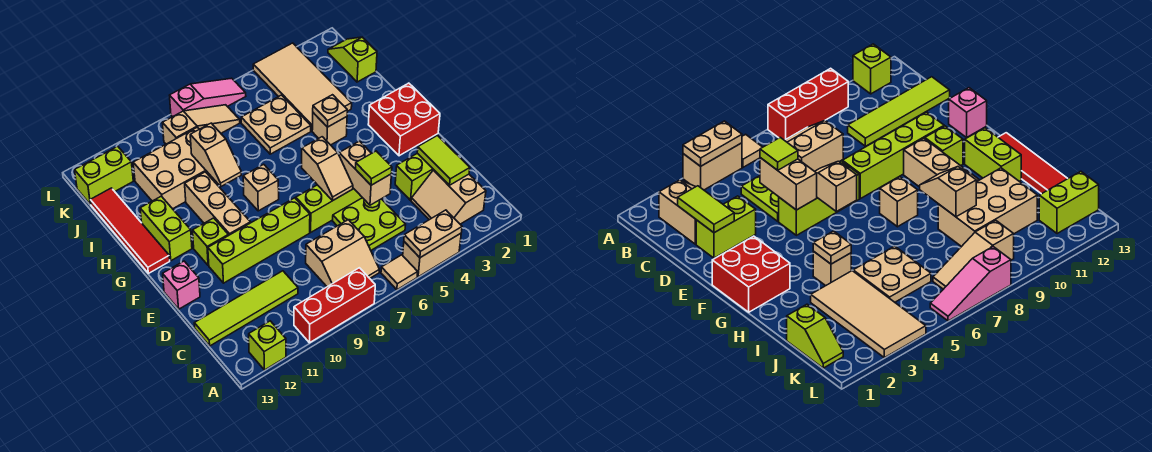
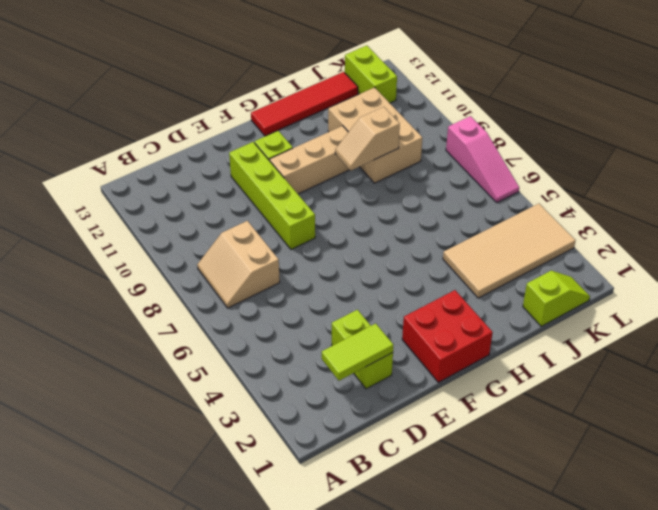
none -> tan brick A4:A5 level 1
none -> tan tile A6 level 1
none -> red brick A8:A10 level 1
none -> lime brick A12 level 1

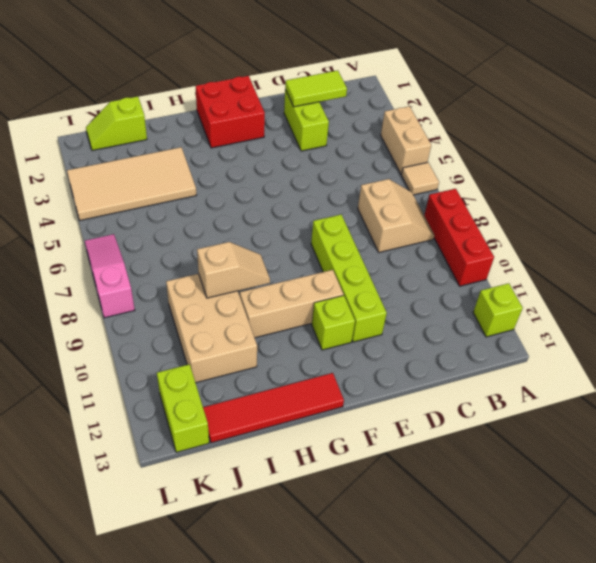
none -> tan slope B2:C3 level 1 top 2
none -> lime plate C5:D6 level 1
none -> lime tile C10:C13 level 1
none -> lime brick E5:E7 level 1

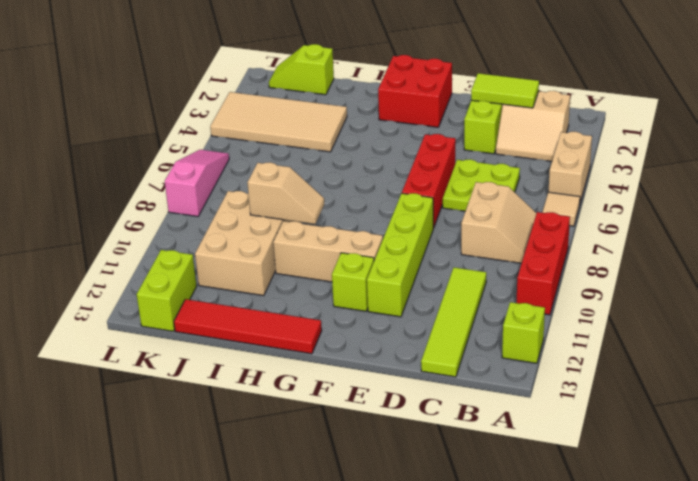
red brick E5:E7 level 1 -> lime brick E5:E7 level 1
none -> pink brick E13 level 1
none -> tan brick G8 level 1
none -> lime brick G12:H12 level 1
none -> tan brick H4 level 1

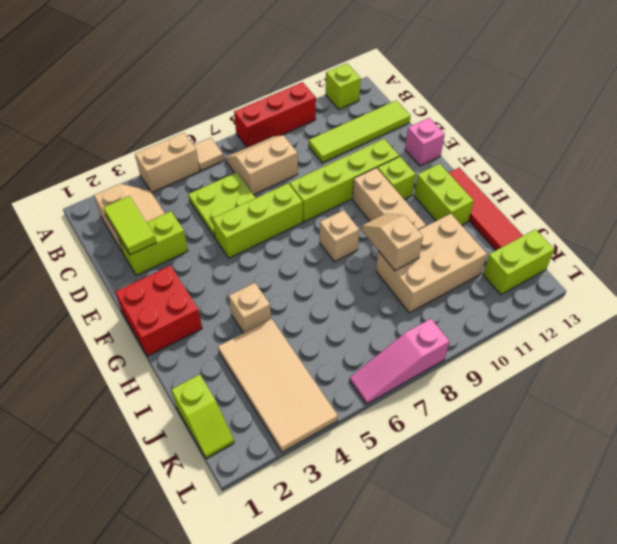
none -> tan plate I5:J6 level 1
none -> tan slope K7:K9 level 1 top 9
none -> tan plate A4:A5 level 2
none -> tan brick D5:E5 level 2

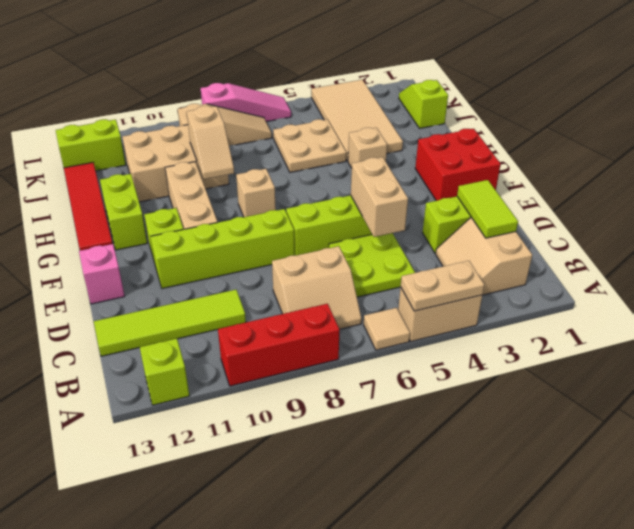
none -> tan slope E6:F6 level 2 top F
none -> tan plate H4 level 2
none -> lime tile D5 level 3

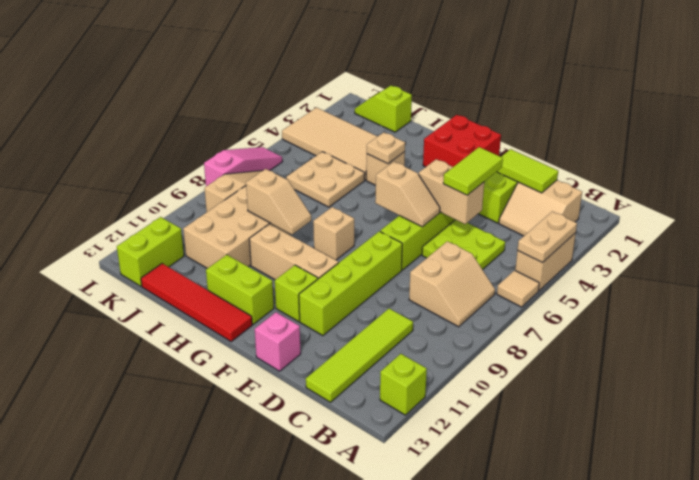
lime tile D4:D5 level 3 -> lime tile D5 level 3
none -> red brick A8:A10 level 1

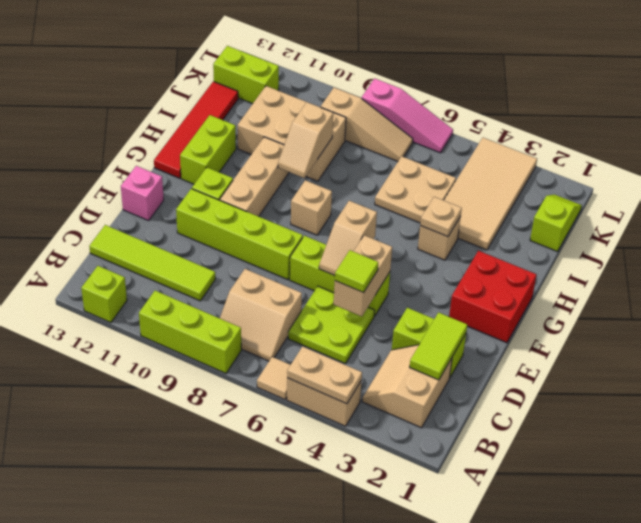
lime brick A8:A10 level 1 -> red brick A8:A10 level 1

